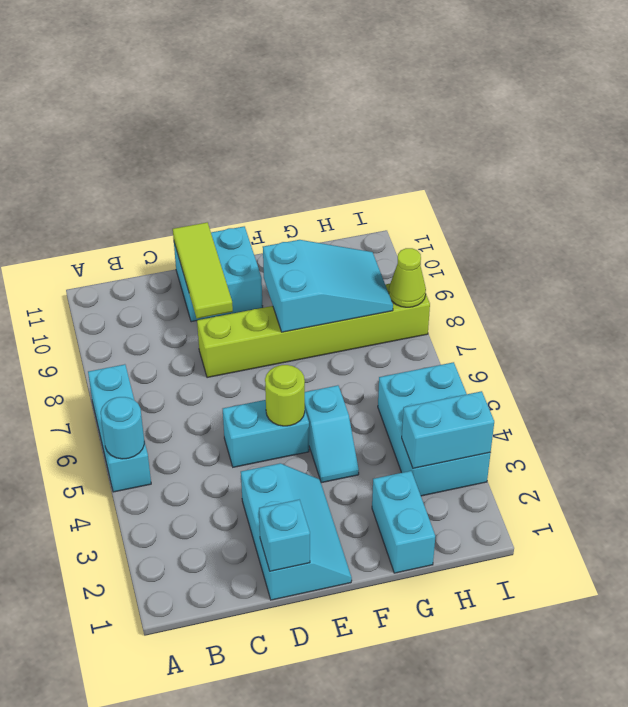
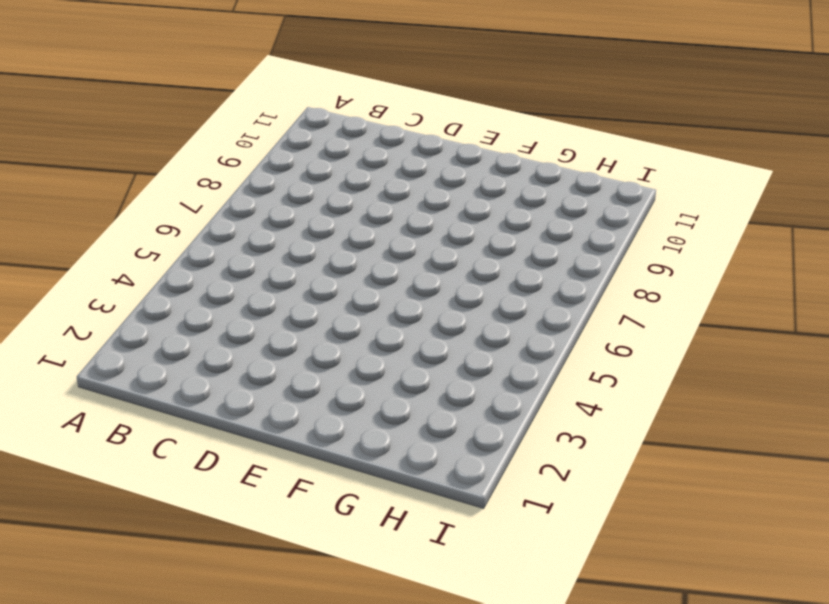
none -> cyan brick A5:A7 level 1
none -> cyan slope D1:E3 level 1 top D
none -> cyan brick D5:E5 level 1

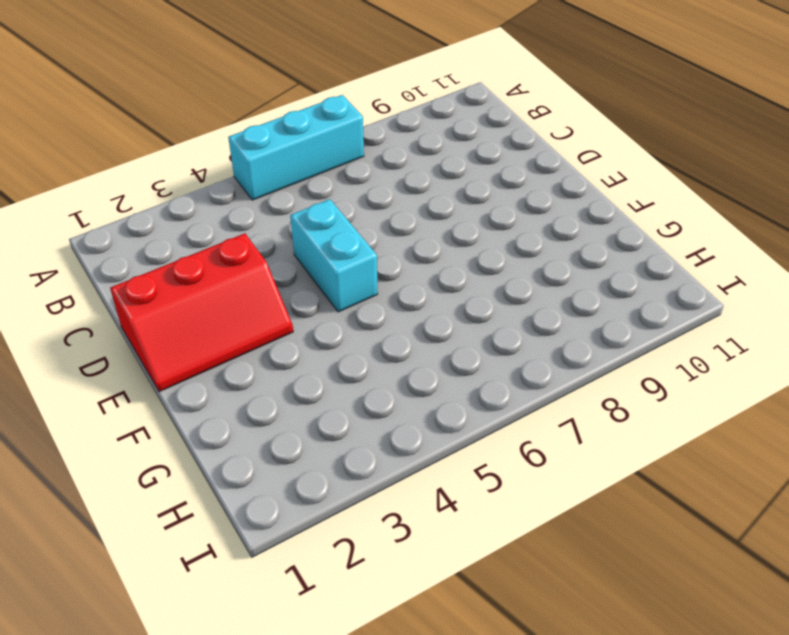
red slope D1:E3 level 1 top D -> cyan slope D1:E3 level 1 top D
none -> lime brick D8:I8 level 1
none -> cyan brick D10:E11 level 1
none -> cyan slope F4:F5 level 1 top 5

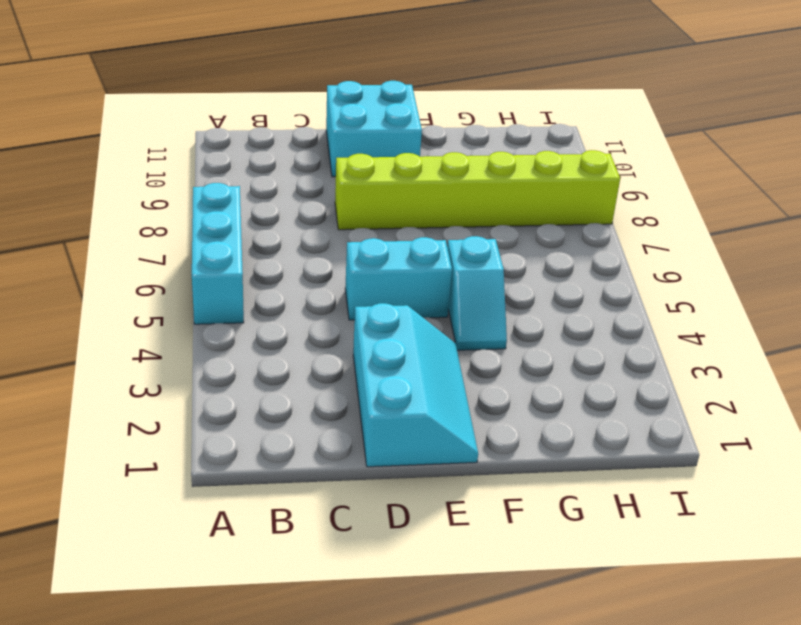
none -> cyan brick G1:G2 level 1
none -> cyan brick H3:I5 level 1
none -> cyan round brick A5 level 2

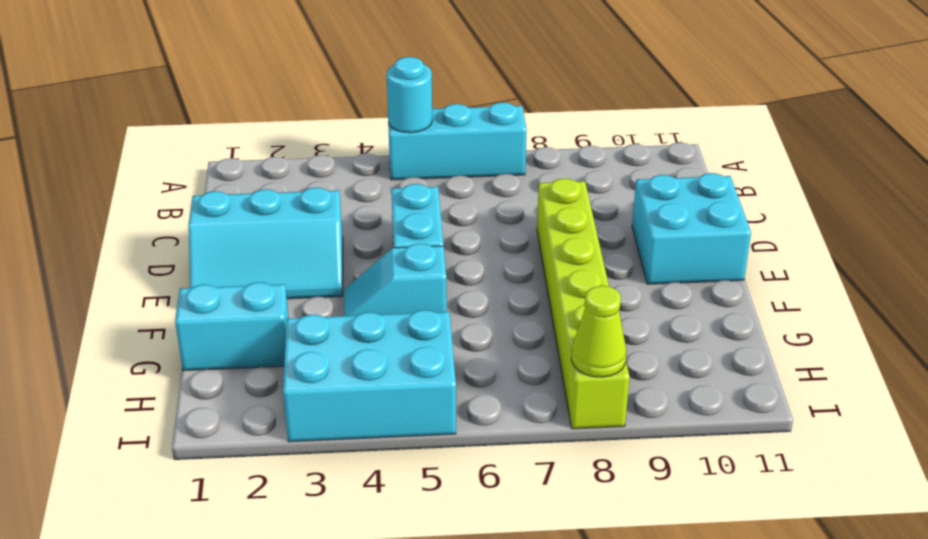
none -> cyan brick D1 level 2
none -> lime tile D9:D11 level 2
none -> lime round brick E5 level 2

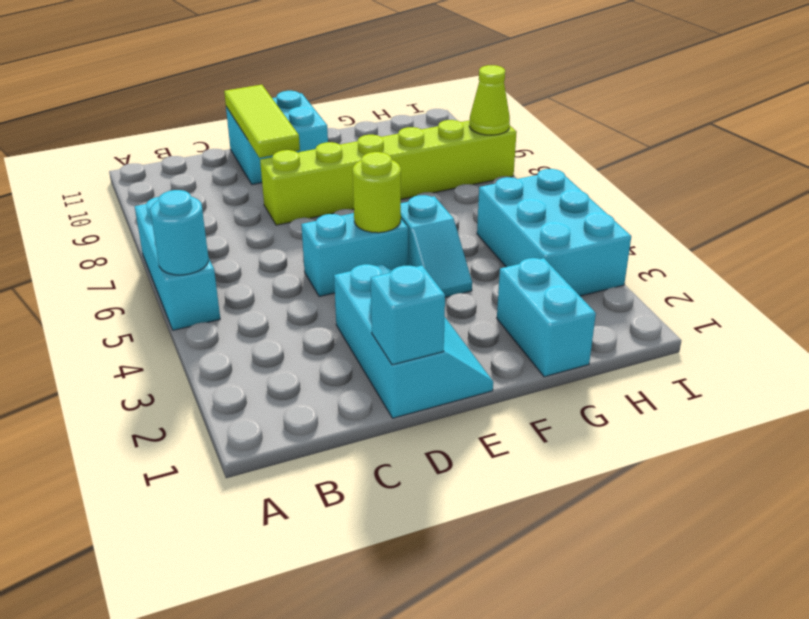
none -> cyan slope F8:H9 level 2 top F
none -> cyan brick H3:I3 level 2

